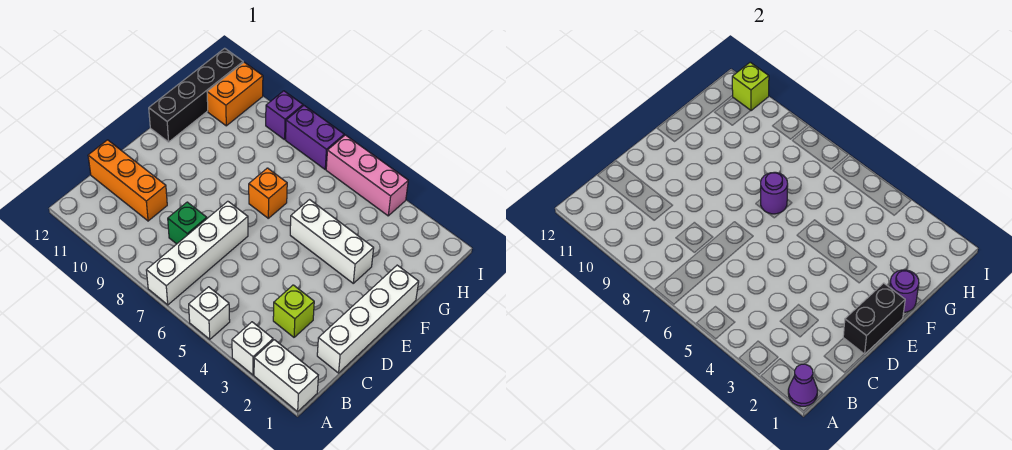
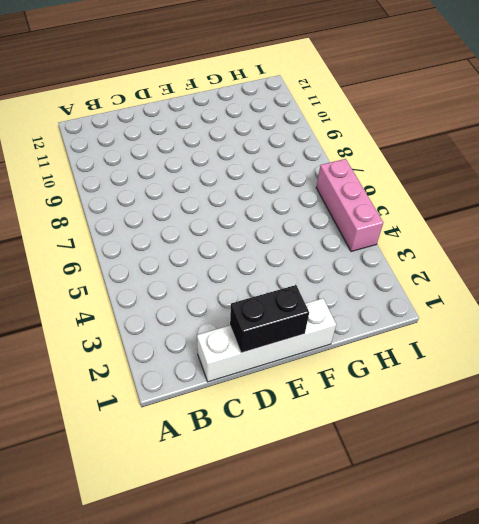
none -> white brick A1:A2 level 1
none -> white brick A3 level 1
none -> white brick A5 level 1

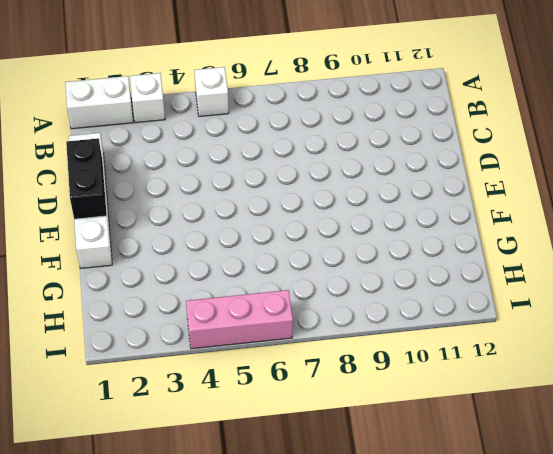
none -> white brick A7:D7 level 1
none -> lime brick C3 level 1
none -> green brick C8 level 1

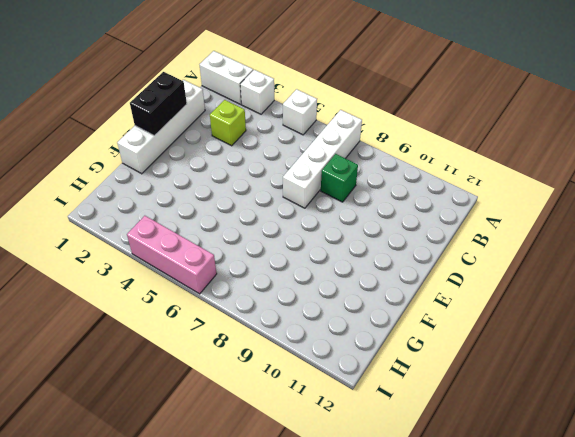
none -> orange brick C10:C12 level 1
none -> white brick F3:F5 level 1
none -> orange brick F7 level 1

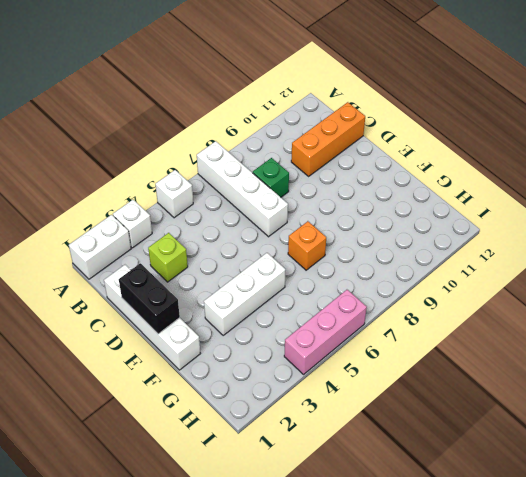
none -> black brick F12:I12 level 1
none -> orange brick H11:I11 level 1
none -> purple brick I7:I8 level 1

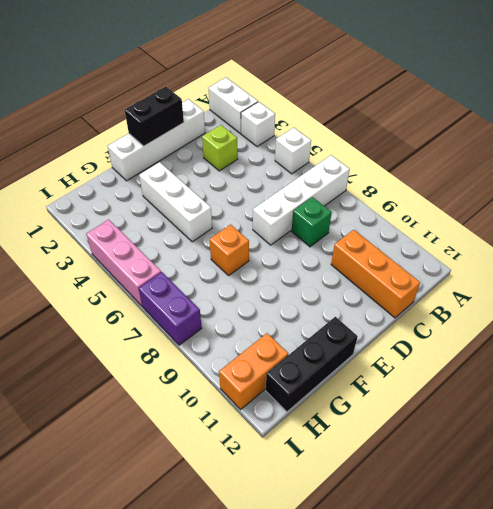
black brick F12:H12 level 1 -> black brick F12:I12 level 1
none -> purple brick I9 level 1
none -> purple cone A1 level 2
none -> purple round brick F1 level 2

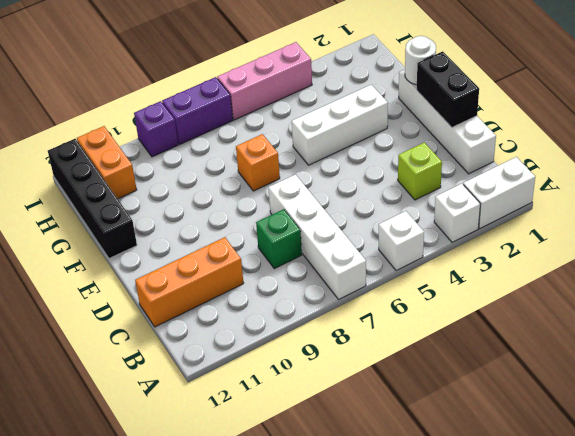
white round brick F1 level 2 -> purple round brick F1 level 2
none -> purple cone A1 level 2
none -> purple round brick F7 level 2
none -> lime brick I11 level 2

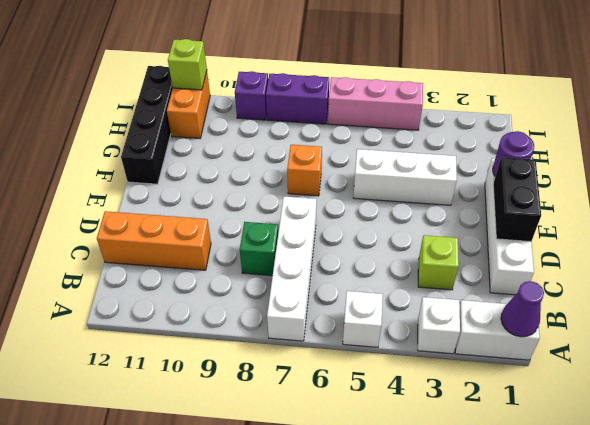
none -> purple round brick F7 level 2

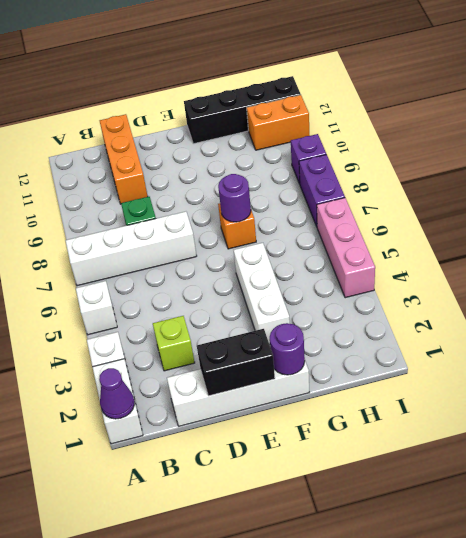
none -> lime brick I11 level 2

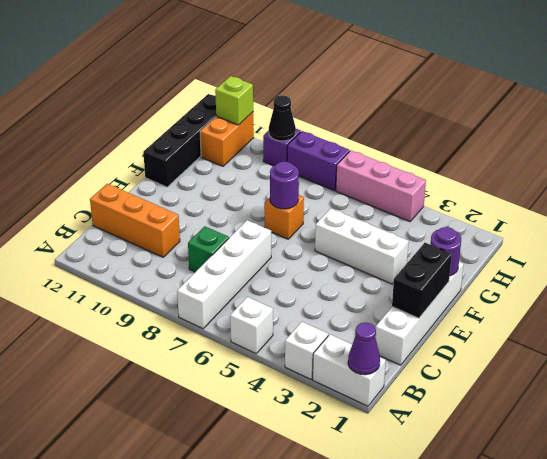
black cone I9 level 2 -> none
none -> lime brick C3 level 1

